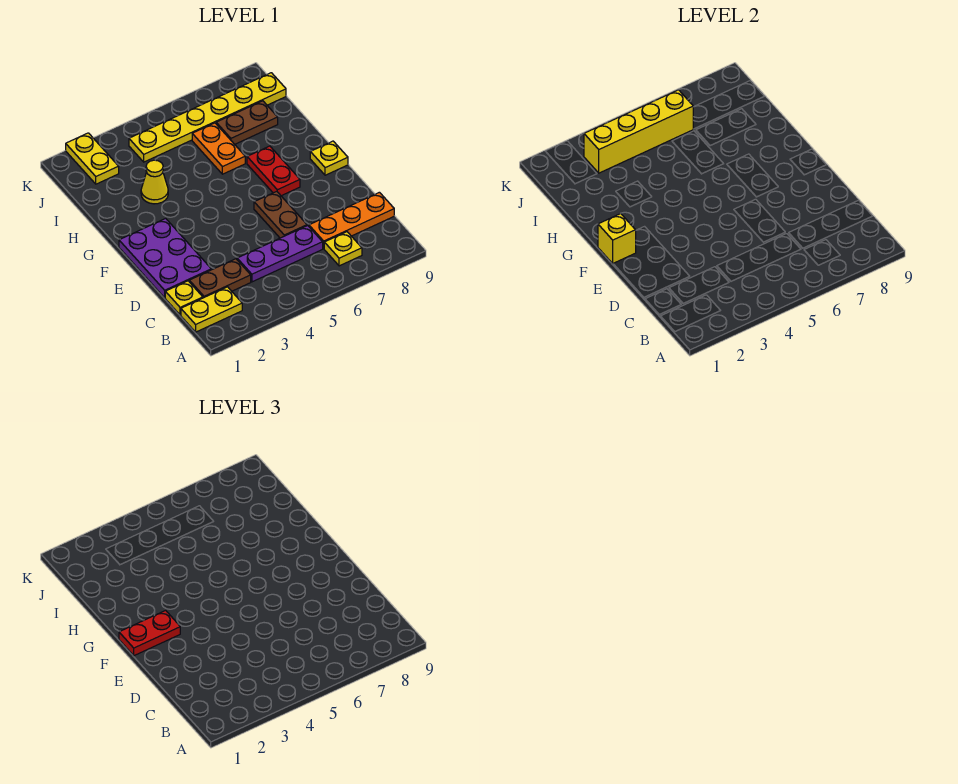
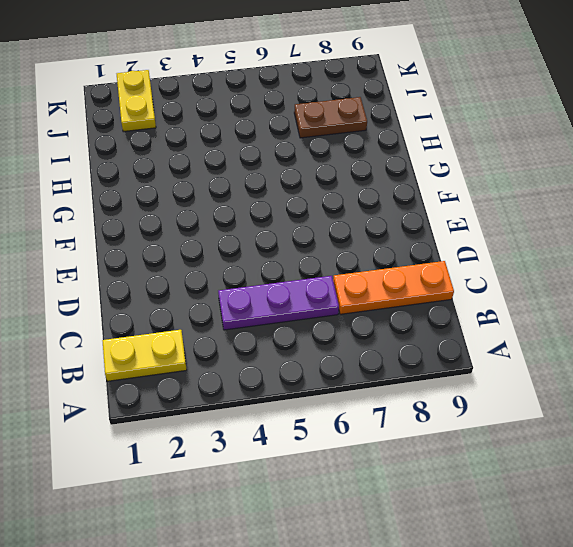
none -> yellow plate B7 level 1
none -> yellow plate C1 level 1
none -> brown plate C2:C3 level 1

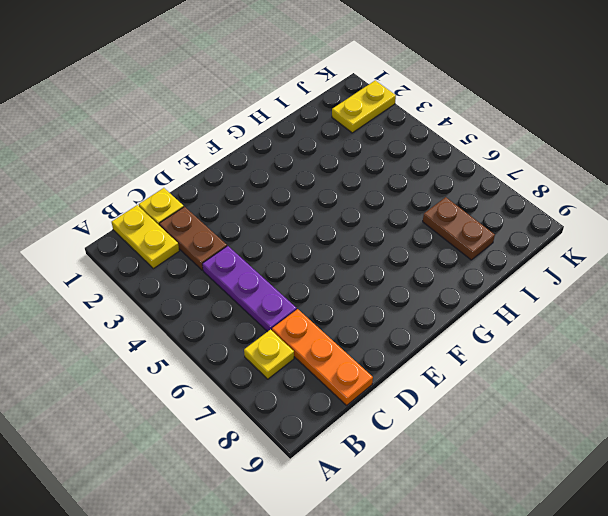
none -> purple plate D1:F2 level 1
none -> brown plate D6:E6 level 1
none -> red plate F7:G7 level 1

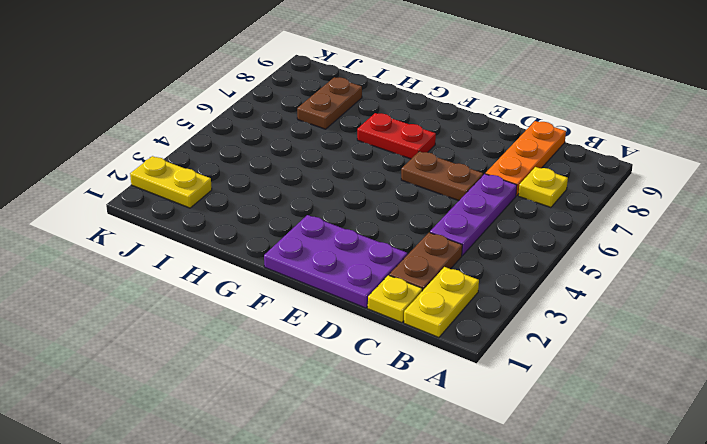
none -> yellow plate F9 level 1
none -> yellow cone H3 level 1
none -> orange plate H6:I6 level 1

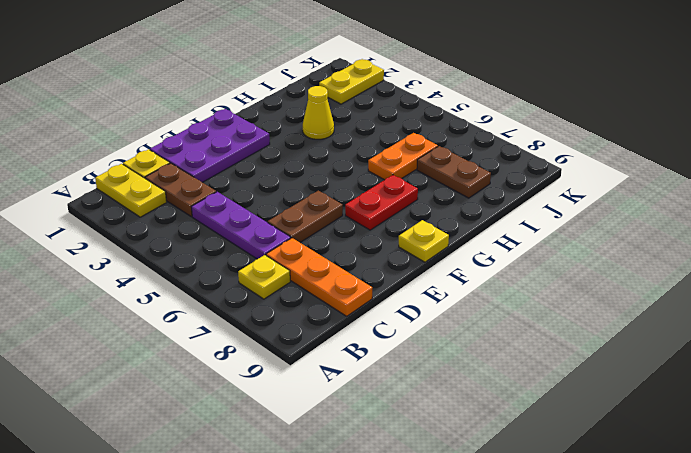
none -> yellow plate J4:J9 level 1
none -> yellow brick F1 level 2
none -> yellow brick J3:J6 level 2

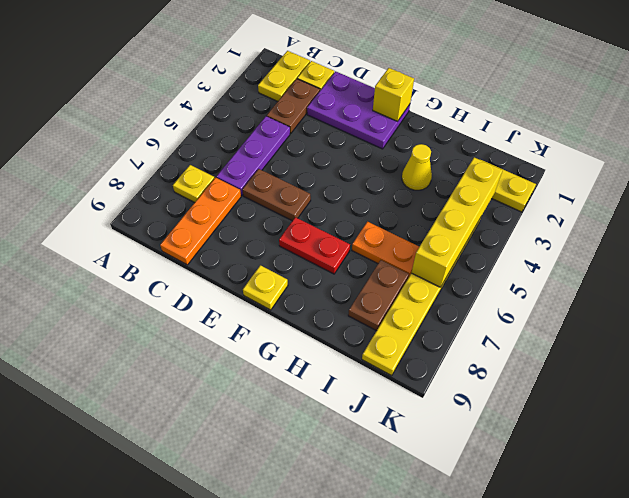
none -> red plate F1:F2 level 3

